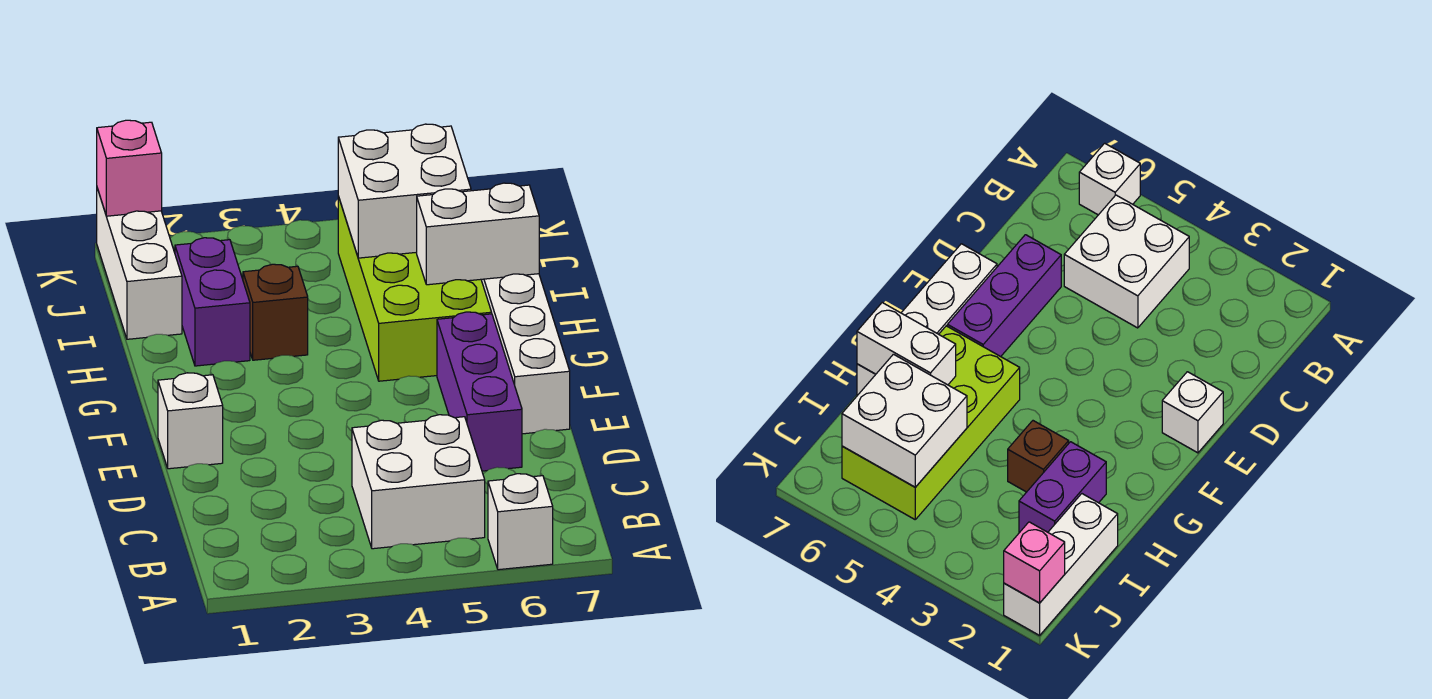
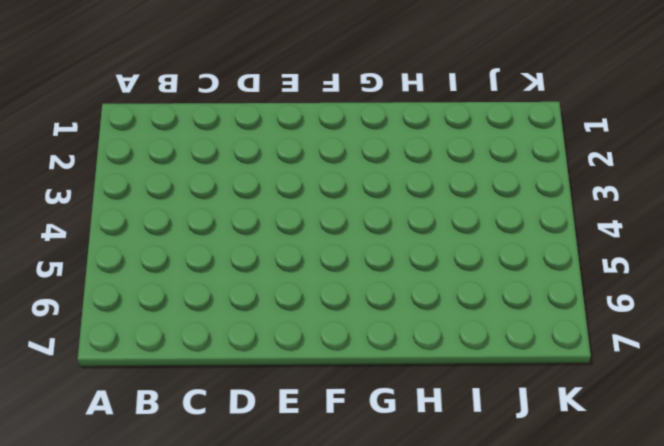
none -> white brick A6 level 1
none -> white brick B4:C5 level 1
none -> purple brick D6:F6 level 1

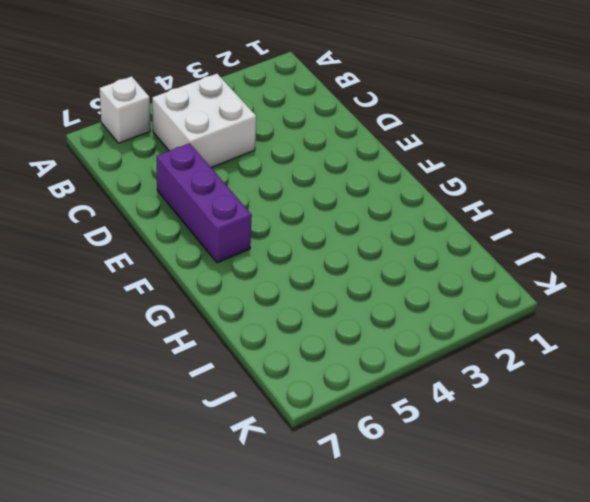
none -> white brick E1 level 1
none -> white brick E7:H7 level 1
none -> lime brick G5:J6 level 1

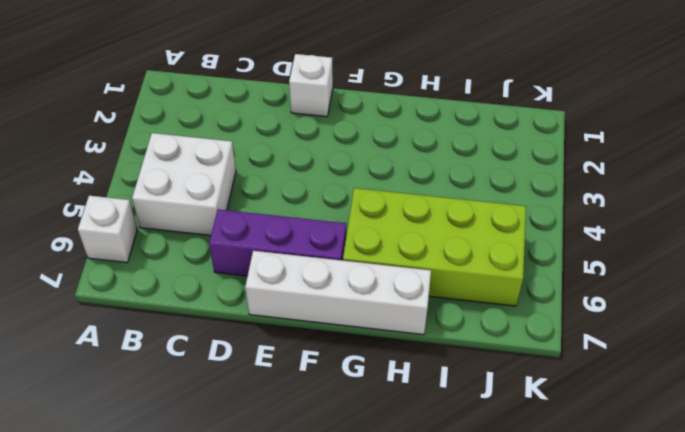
none -> purple brick H2:I2 level 1
none -> brown brick H3 level 1
none -> white brick I1:K1 level 1

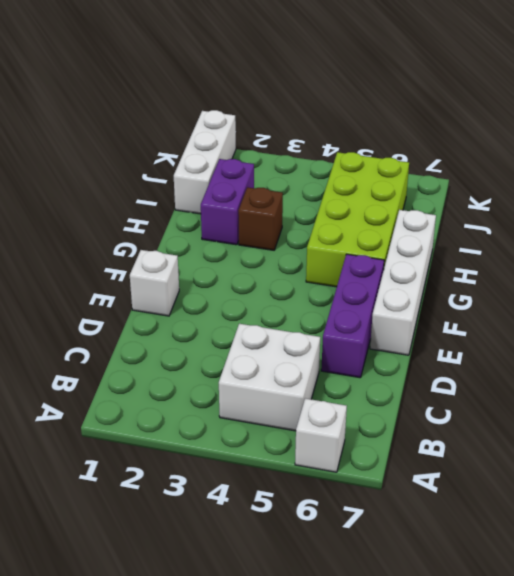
none -> white brick H6:H7 level 2
none -> white brick I5:J6 level 2
none -> pink brick K1 level 2

